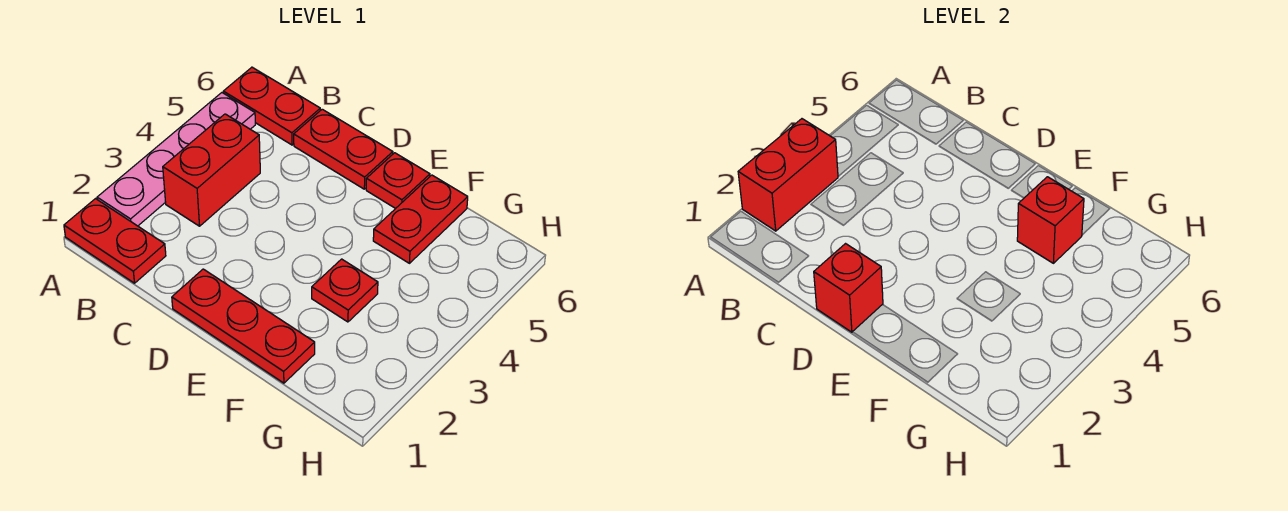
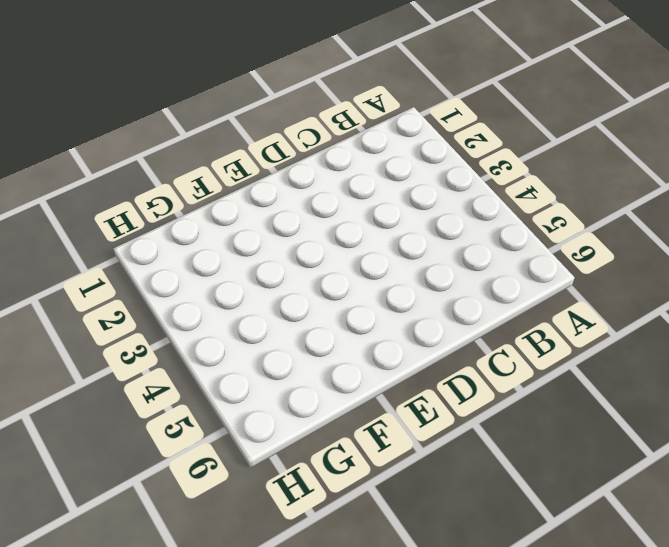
none -> red plate A1:B1 level 1
none -> pink plate A2:A5 level 1
none -> red plate A6:B6 level 1

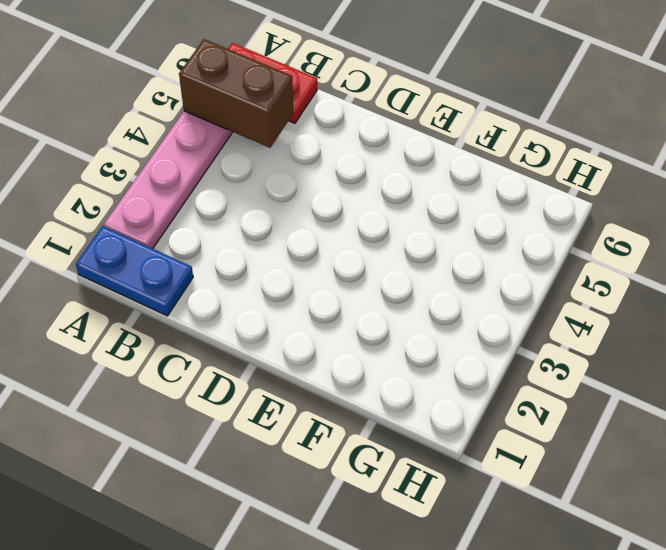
blue plate A1:B1 level 1 -> red plate A1:B1 level 1
brown brick A5:B5 level 2 -> none
none -> red brick B3:B4 level 1
none -> red plate C6:D6 level 1
none -> red plate D1:F1 level 1

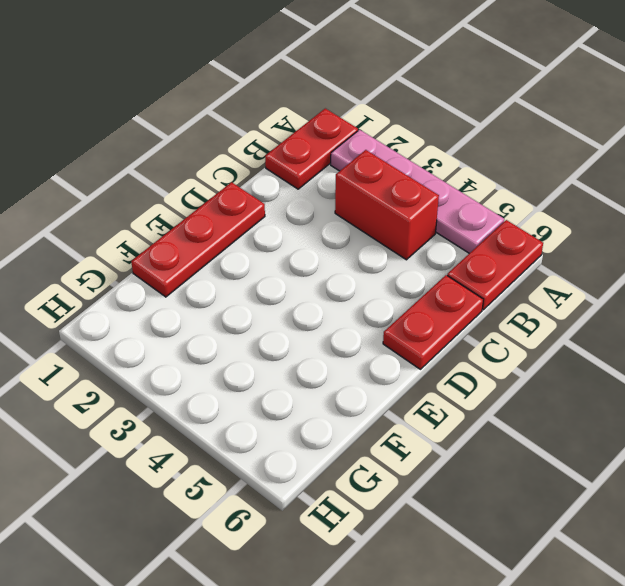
none -> red plate E6 level 1
none -> red plate F3 level 1
none -> red plate F5:F6 level 1

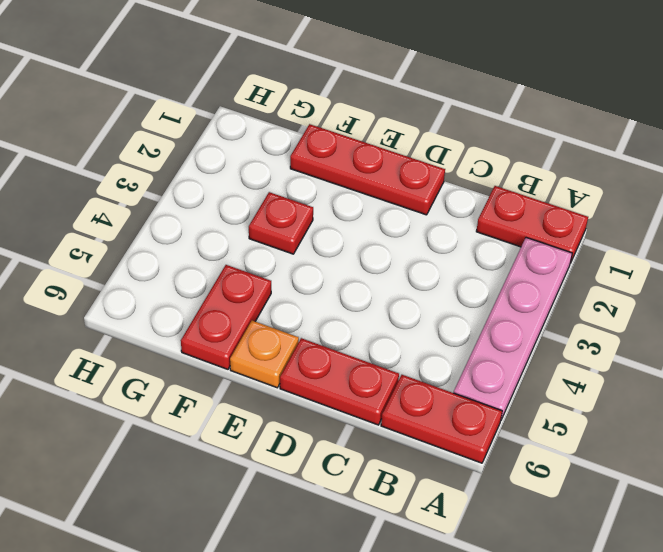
orange plate E6 level 1 -> red plate E6 level 1
none -> red brick B3:B4 level 1
none -> red brick A2:A3 level 2
none -> red brick D1 level 2

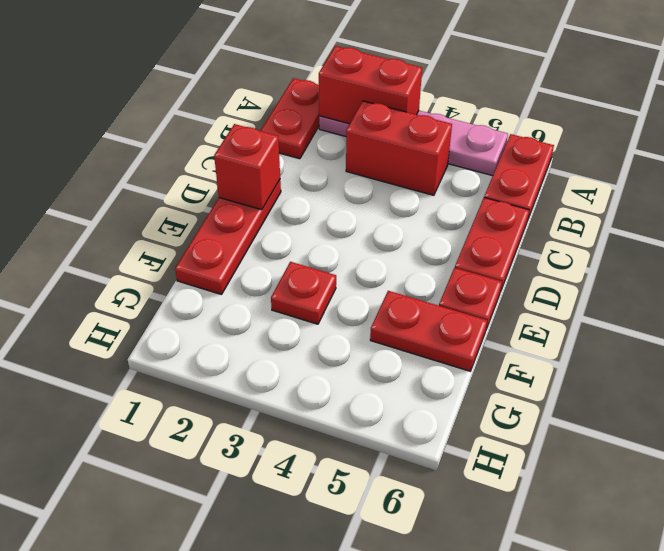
none -> red brick F5 level 2

